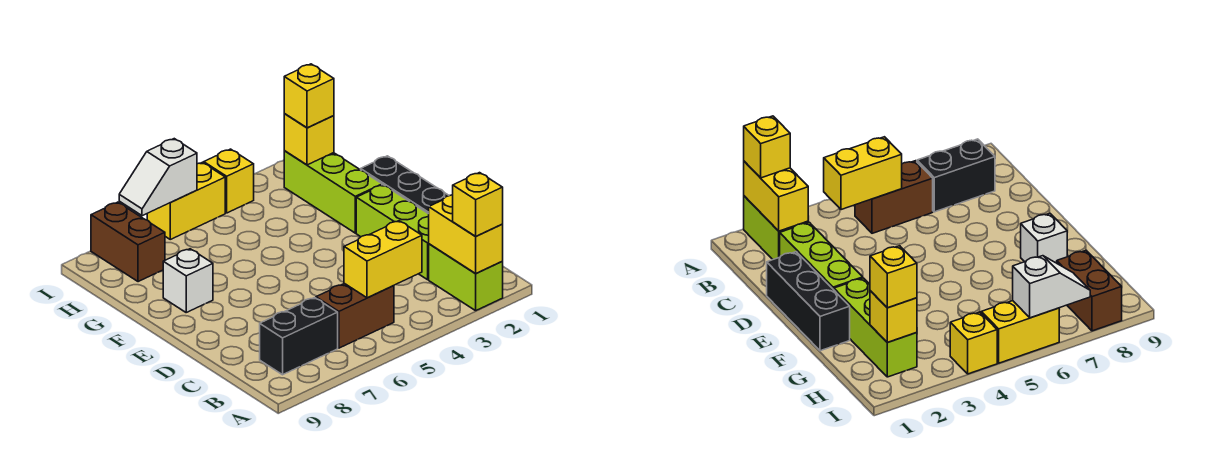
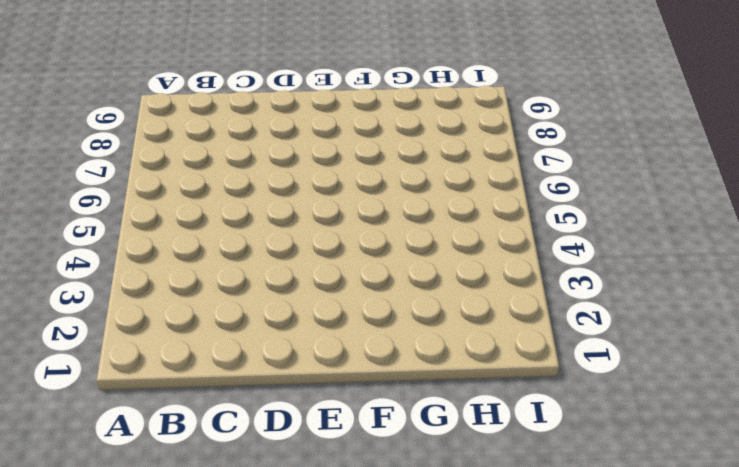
none -> lime brick A2:B2 level 1
none -> brown brick B5:B6 level 1
none -> black brick B7:B8 level 1

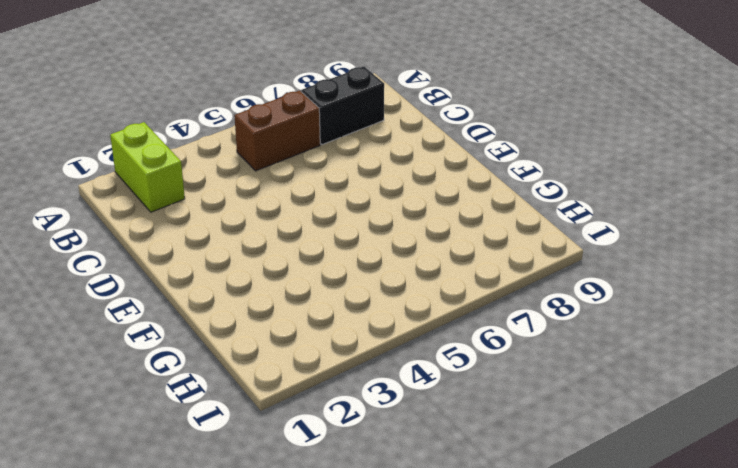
none -> lime brick C2:E2 level 1
none -> black brick D1:F1 level 1
none -> lime brick F2:H2 level 1

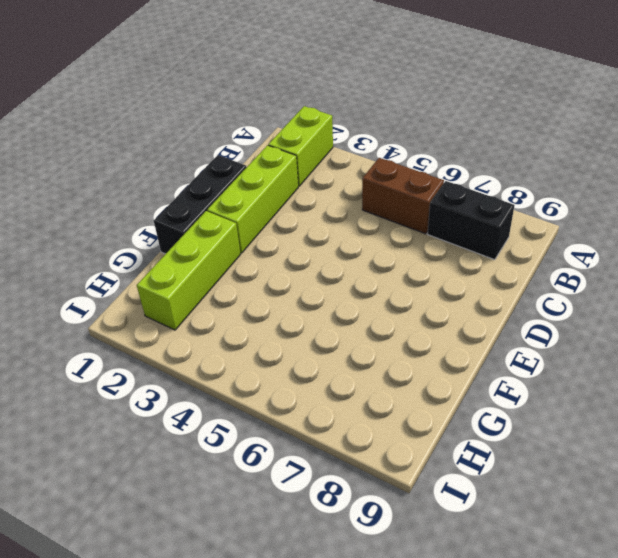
none -> white brick F8 level 1
none -> brown brick H8:I8 level 1
none -> yellow brick I4 level 1

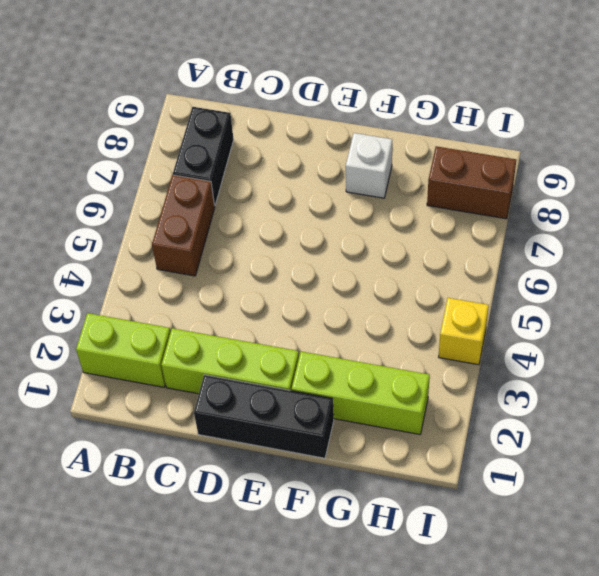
none -> yellow brick I5:I6 level 1
none -> yellow brick A2:B2 level 2
none -> yellow brick B4:B5 level 2

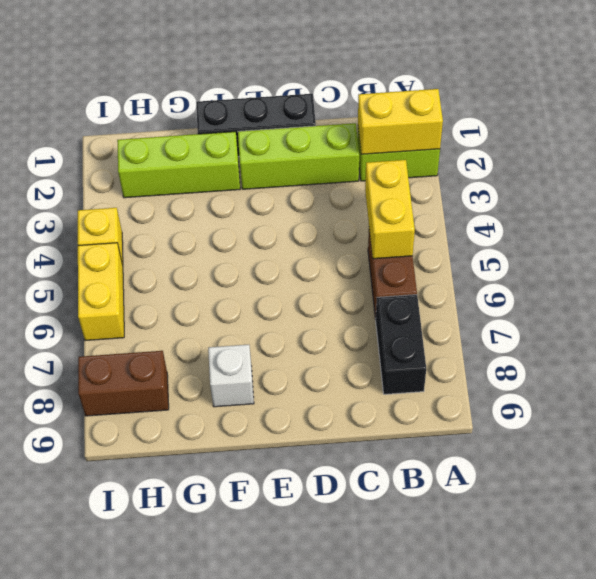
none -> yellow brick H2 level 2
none -> white slope I6:I7 level 2 top 6
none -> yellow brick A2 level 3

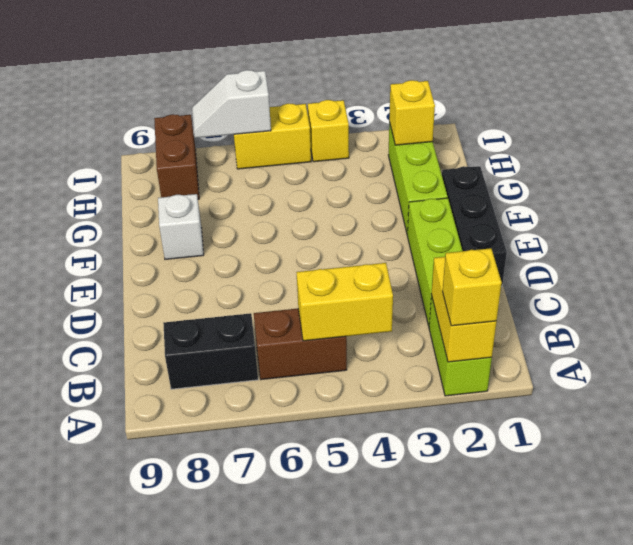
none -> yellow brick H2 level 3

